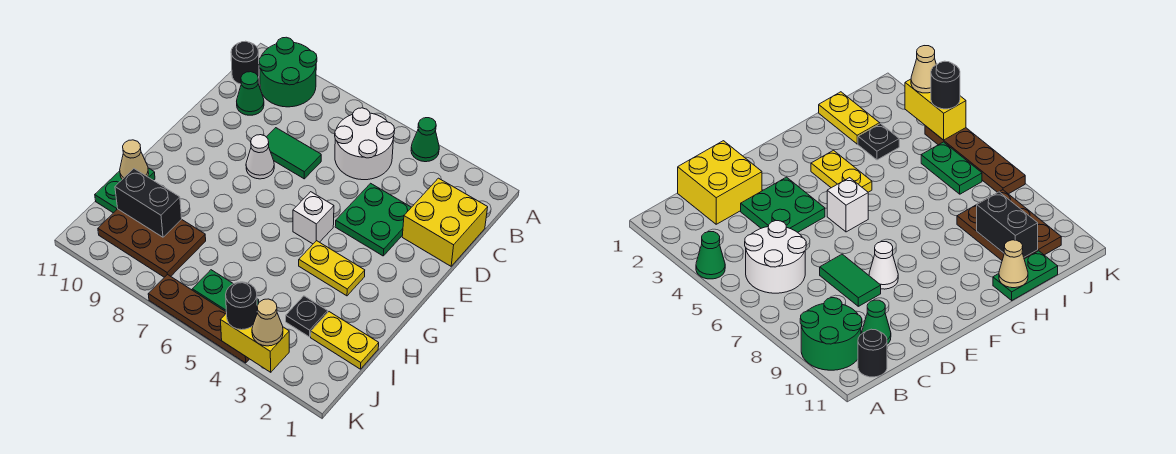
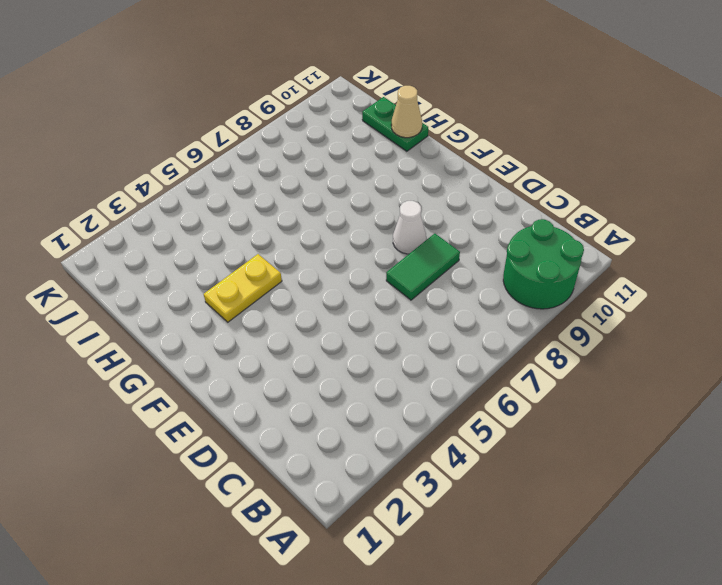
none -> green cone A4 level 1
none -> white round brick B5:C6 level 1
none -> black round brick B11 level 1

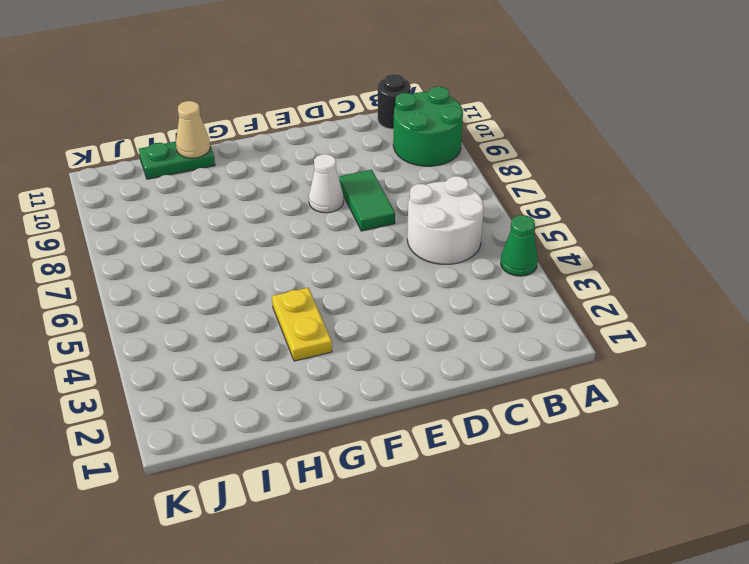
none -> yellow brick C1:D2 level 1
none -> green cone C10 level 1
none -> green plate D3:E4 level 1

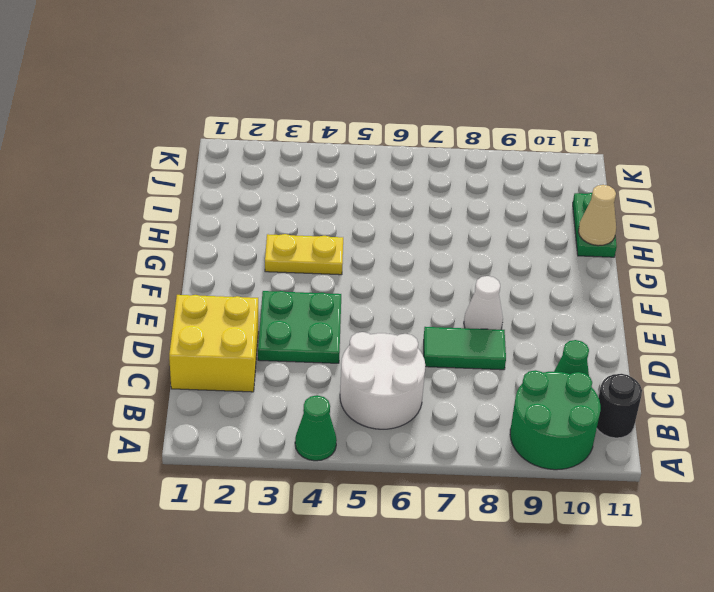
none -> white brick F5 level 1
none -> yellow plate I1:I2 level 1
none -> black plate I3 level 1

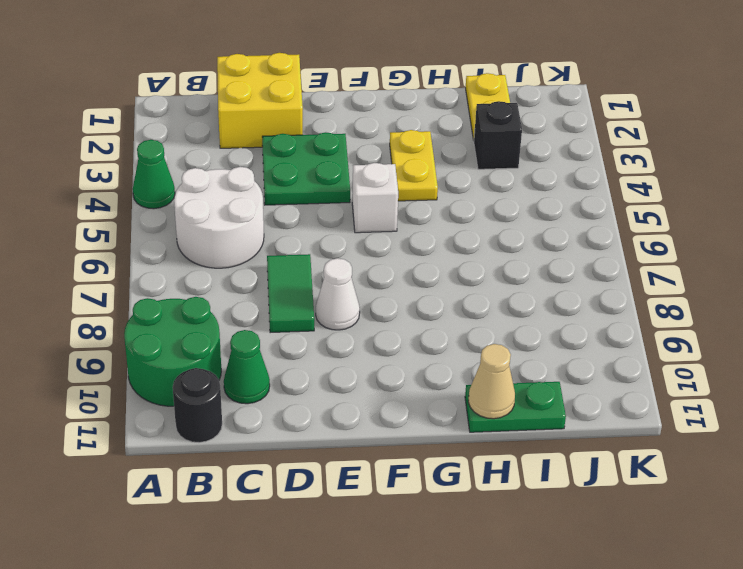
black brick I3 level 1 -> black plate I3 level 1
none -> brown plate I8:J10 level 1
none -> green plate J5:J6 level 1
none -> brown plate K4:K7 level 1

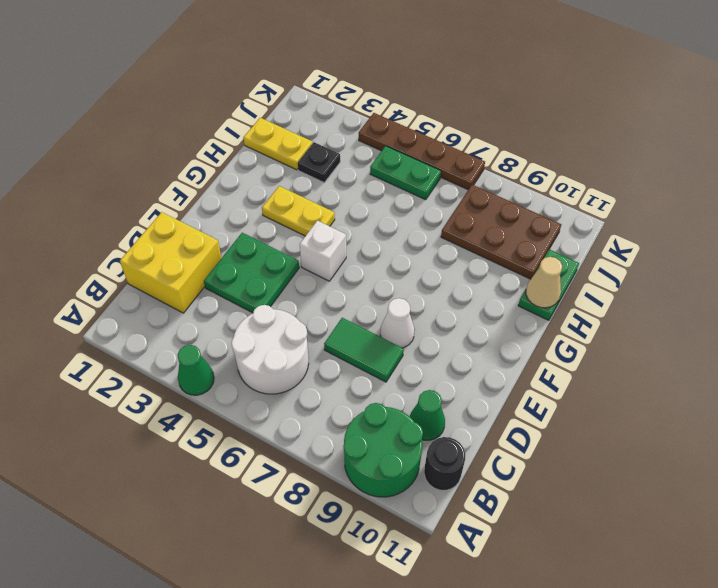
none -> black brick I9:I10 level 2
none -> yellow brick K3:K4 level 2
none -> tan cone K3 level 3

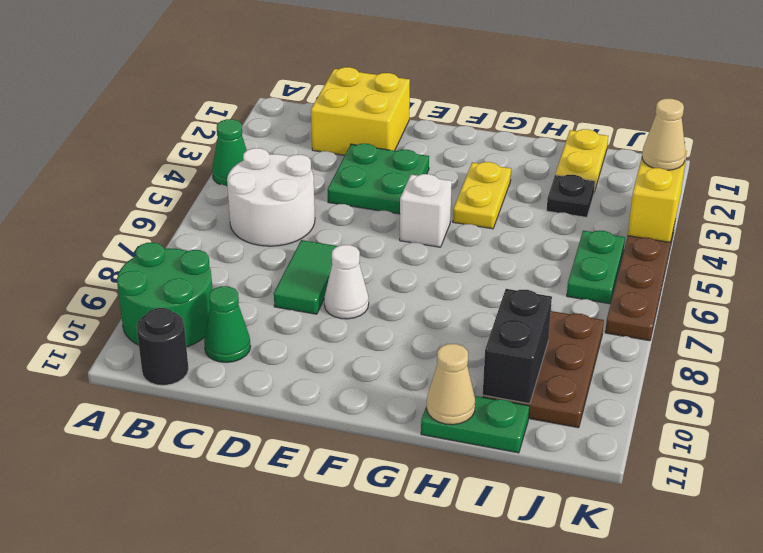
none -> black round brick K4 level 3

